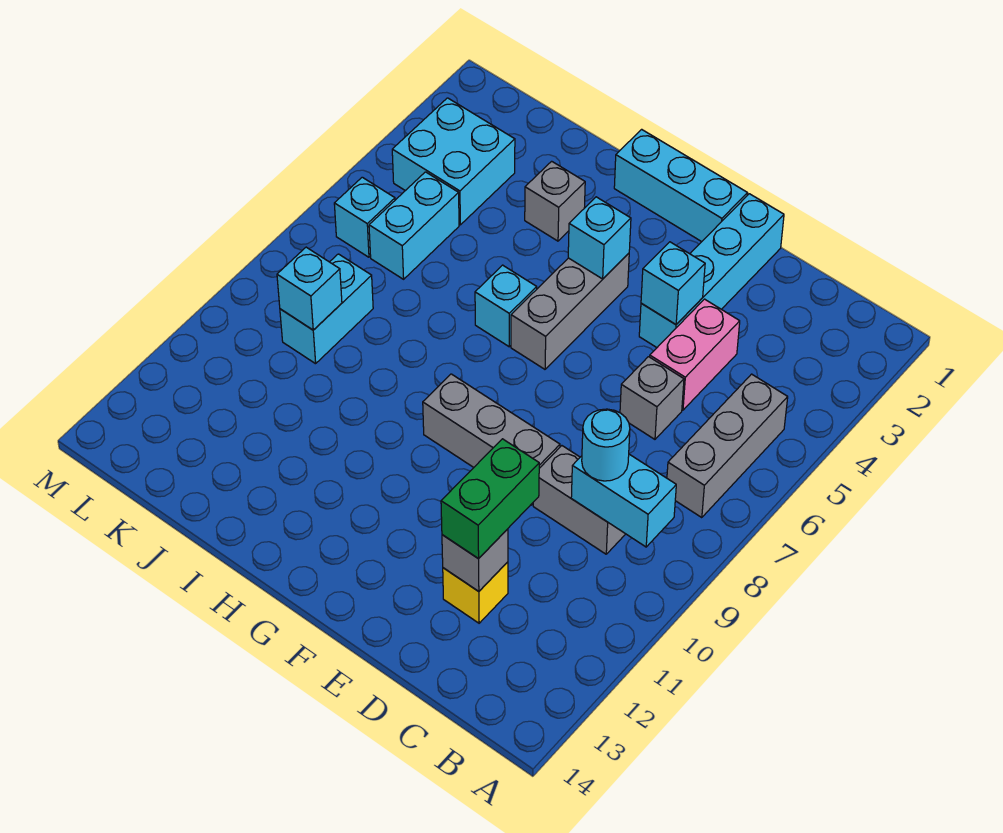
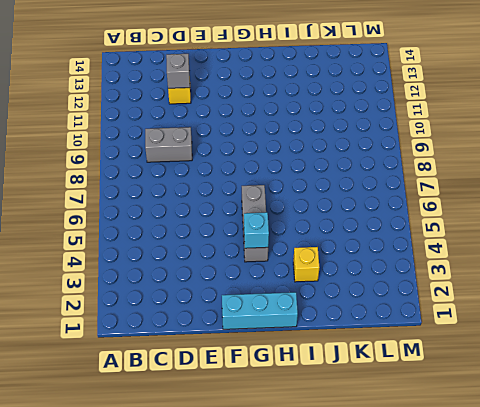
yellow brick I3 level 1 -> grey brick I3 level 1
none -> grey brick B5:B7 level 1
none -> pink brick D4:D5 level 1
none -> grey brick D6 level 1

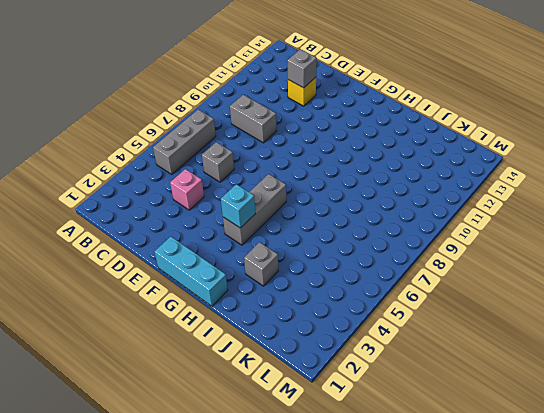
pink brick D4 level 1 -> pink brick D4:D5 level 1
none -> cyan brick E1:E4 level 1
none -> grey brick E9:G9 level 1
none -> cyan brick H6 level 1

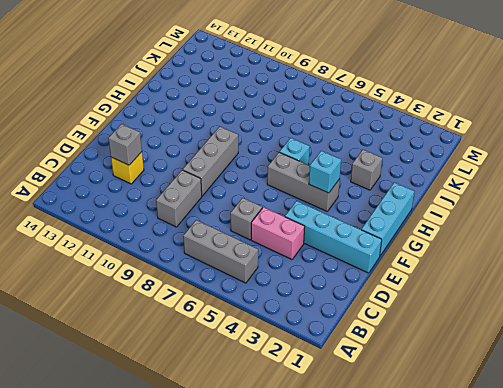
none -> cyan brick K3:L4 level 1
none -> cyan brick K5:K6 level 1
none -> cyan brick K8:K9 level 1

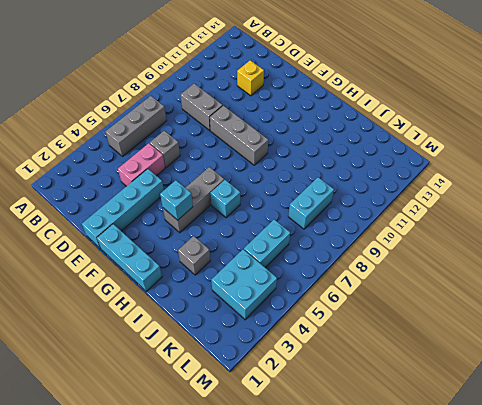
none -> cyan brick L6 level 1
none -> cyan brick B9:C9 level 2
none -> grey brick D12 level 2

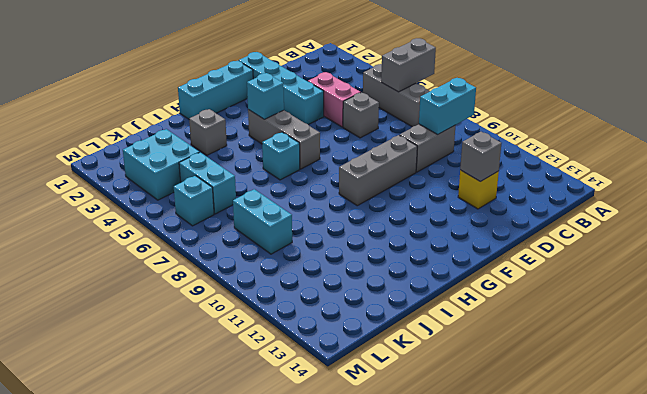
grey brick A6:B6 level 2 -> none
none -> cyan brick E4 level 2
none -> cyan brick K9 level 2
none -> cyan round brick C9 level 3

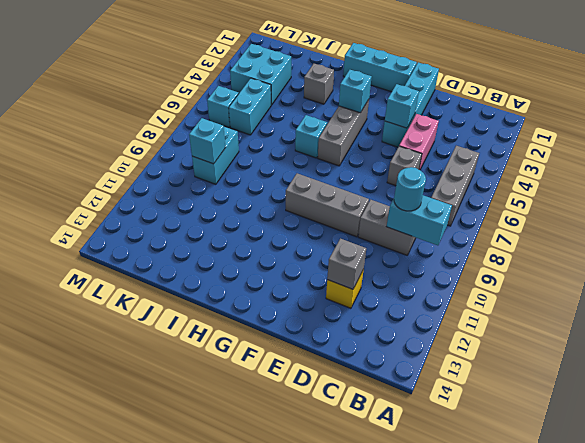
none -> green brick D11:D12 level 3

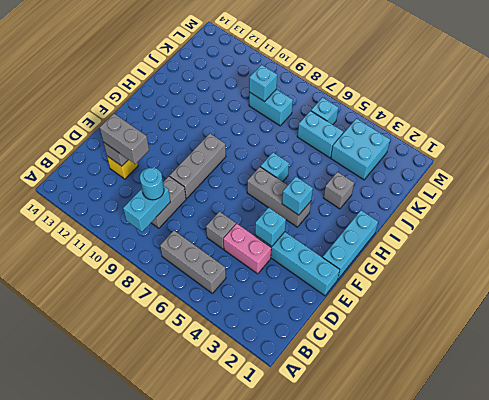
grey brick D11:D12 level 3 -> green brick D11:D12 level 3

